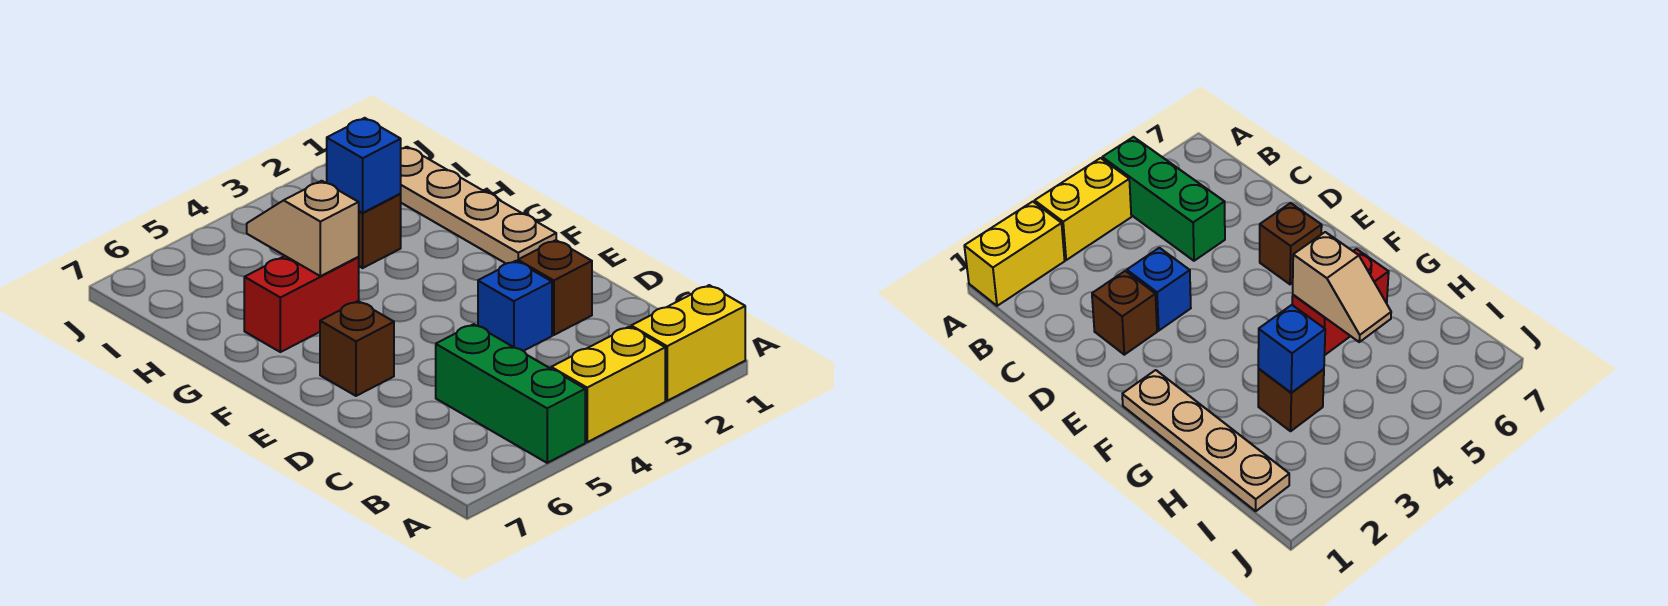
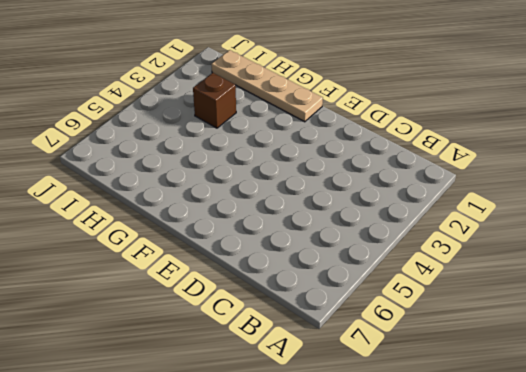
none -> yellow brick A1:A2 level 1
none -> yellow brick A3:A4 level 1

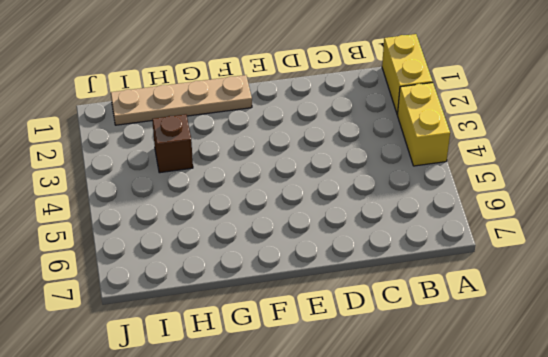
none -> green brick A5:C5 level 1
none -> brown brick D2 level 1

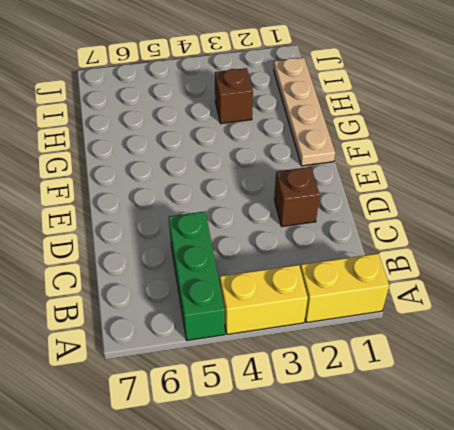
none -> blue brick D3 level 1
none -> brown brick E6 level 1

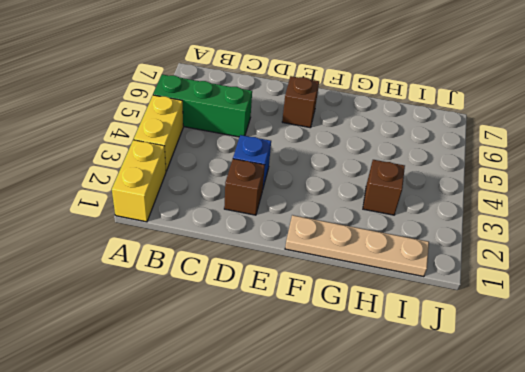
none -> red brick G5:G6 level 1
none -> tan slope G5:H5 level 2 top G

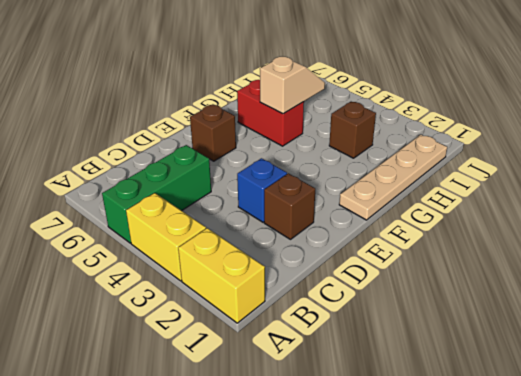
none -> blue brick H3 level 2

